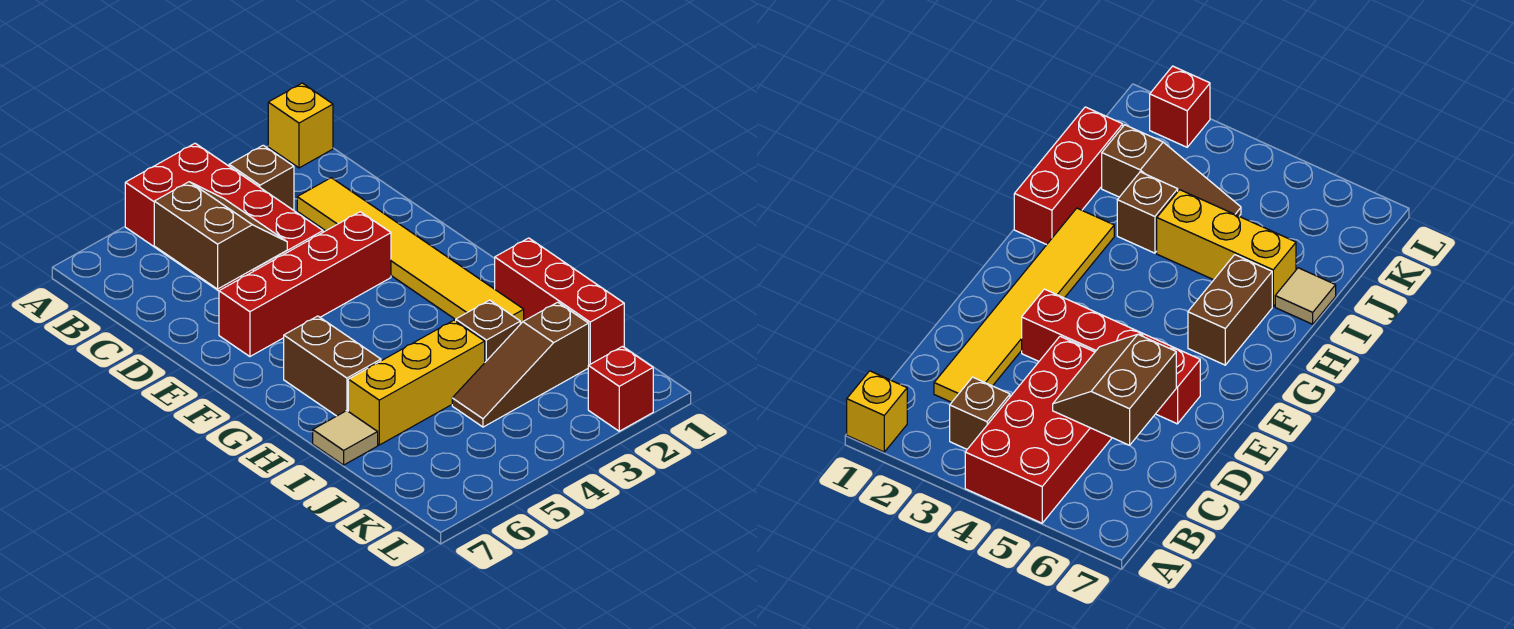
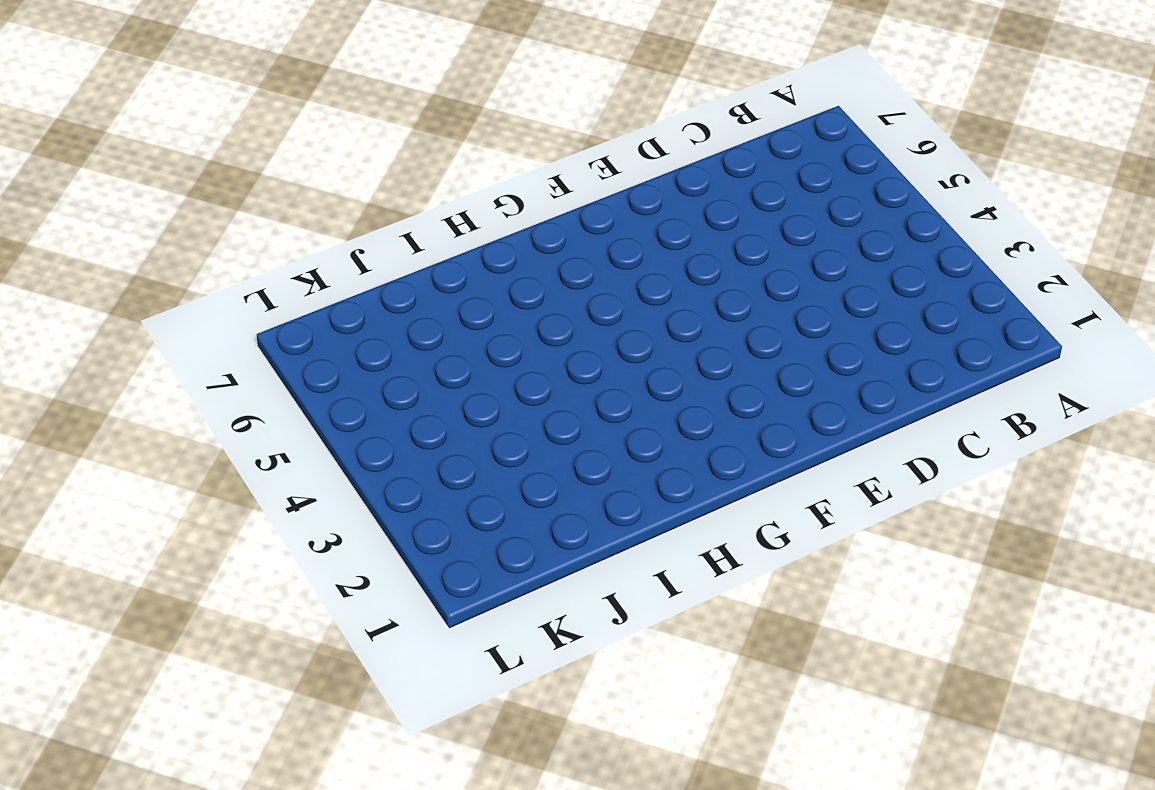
none -> yellow brick A1 level 1
none -> red brick A4:D5 level 1
none -> brown brick B3 level 1

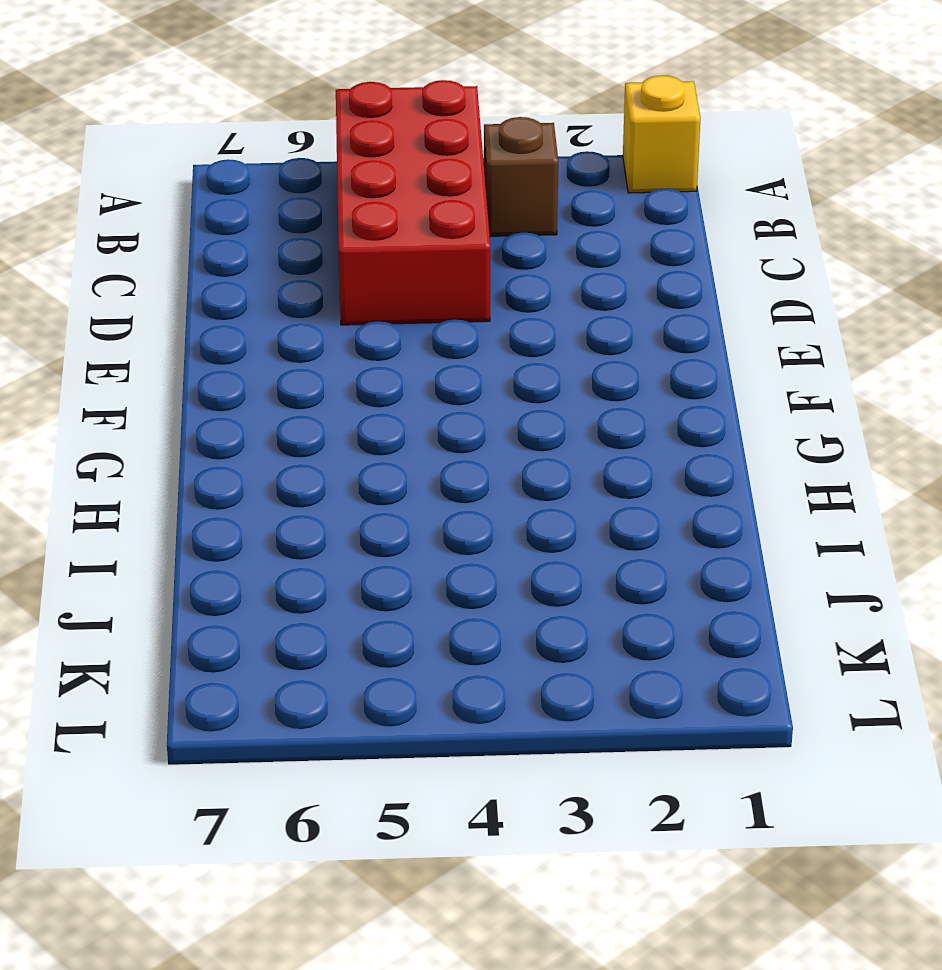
none -> yellow tile C2:H2 level 1
none -> red brick E3:E6 level 1
none -> brown brick G6:H6 level 1

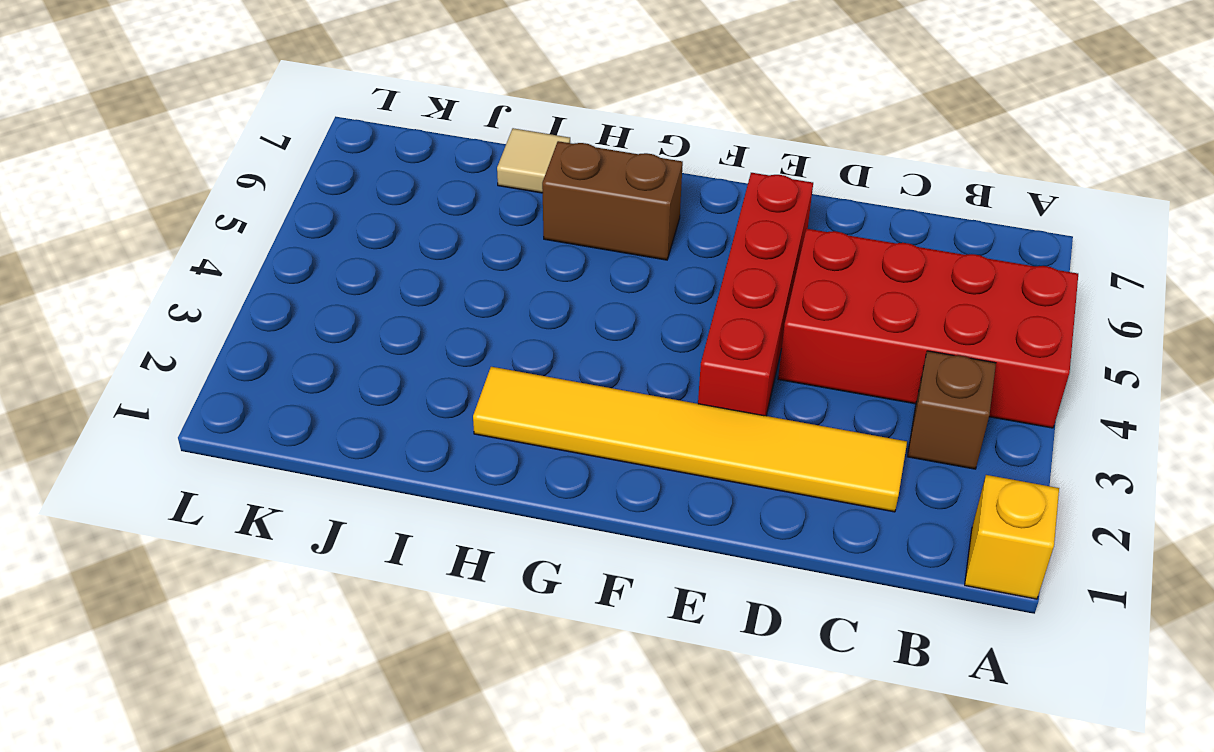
none -> red brick H1:J1 level 1
none -> brown brick I3 level 1
none -> yellow brick I4:I6 level 1

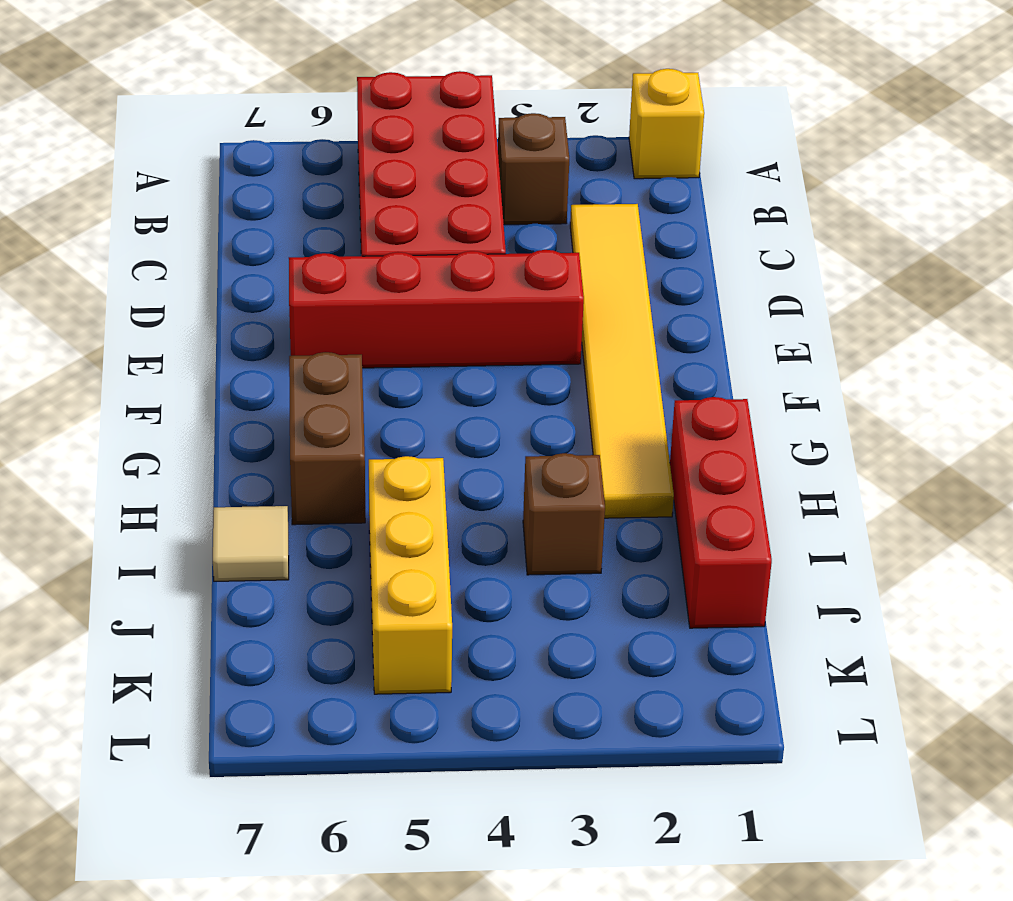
yellow brick I5:K5 level 1 -> yellow brick I4:I6 level 1
none -> brown slope J2:J4 level 1 top 2
none -> red brick L2 level 1
none -> brown slope C5:D6 level 2 top 6

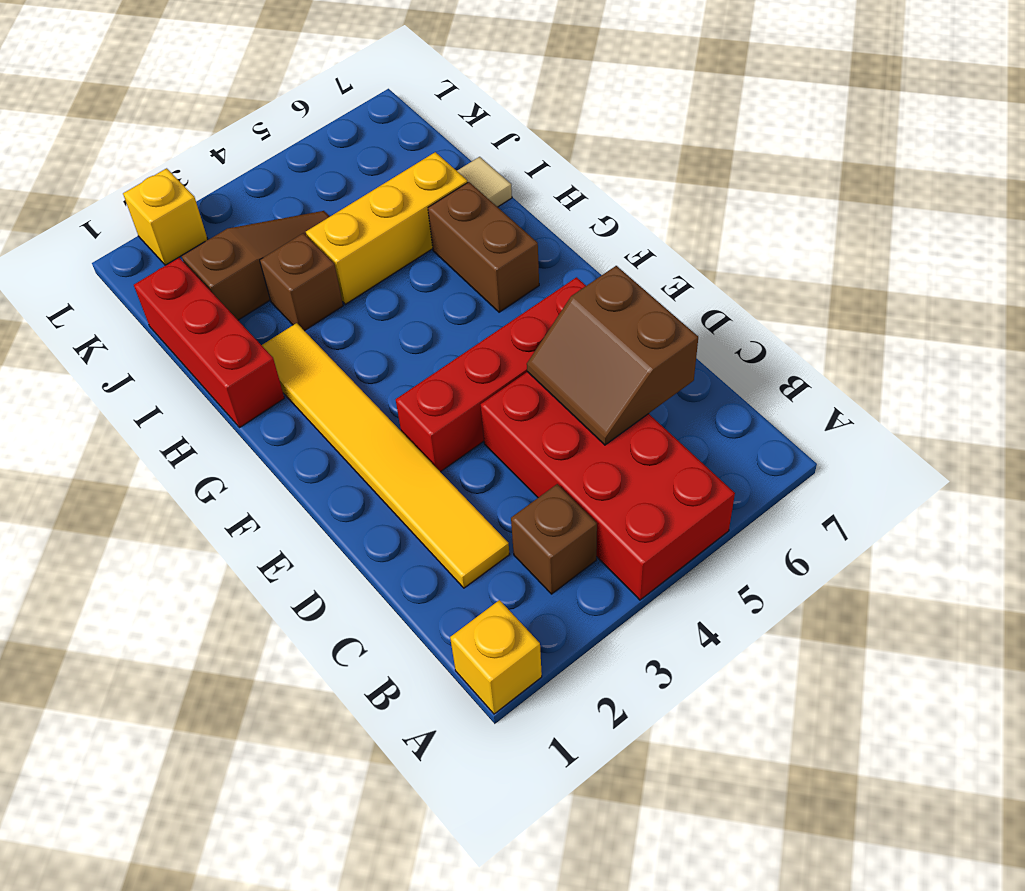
yellow brick L2 level 1 -> red brick L2 level 1

